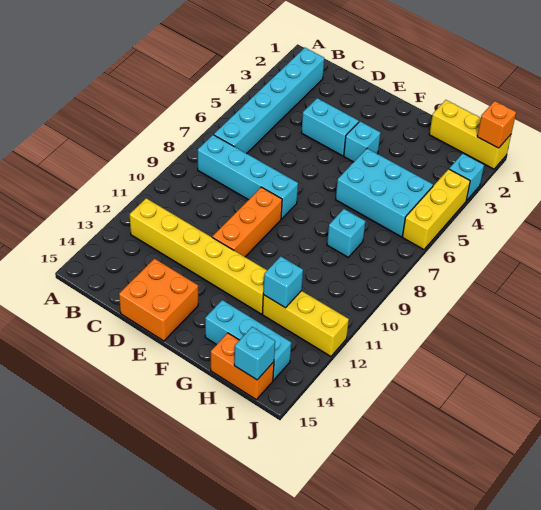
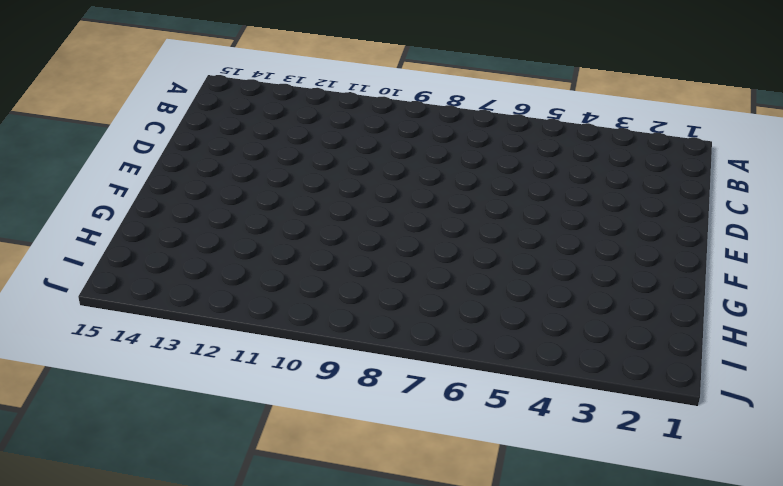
none -> cyan brick B2:B7 level 1
none -> cyan brick B8:E8 level 1
none -> yellow brick B12:G12 level 1

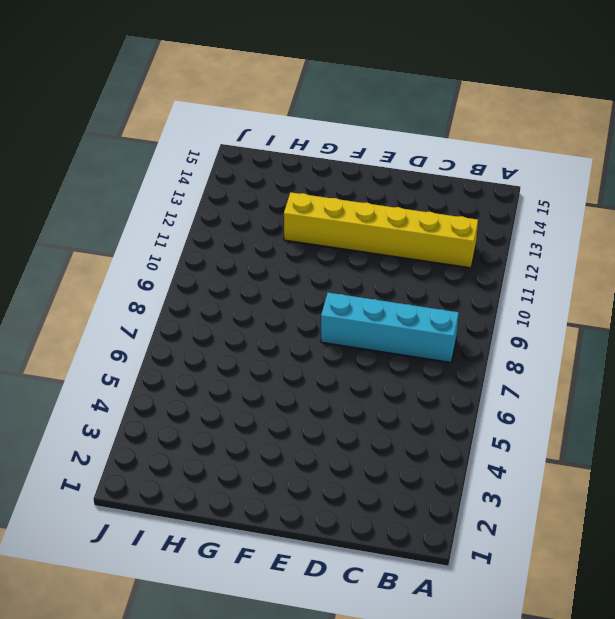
none -> cyan brick B2:B7 level 1
none -> cyan brick D4:E4 level 1
none -> orange brick D14:E15 level 1

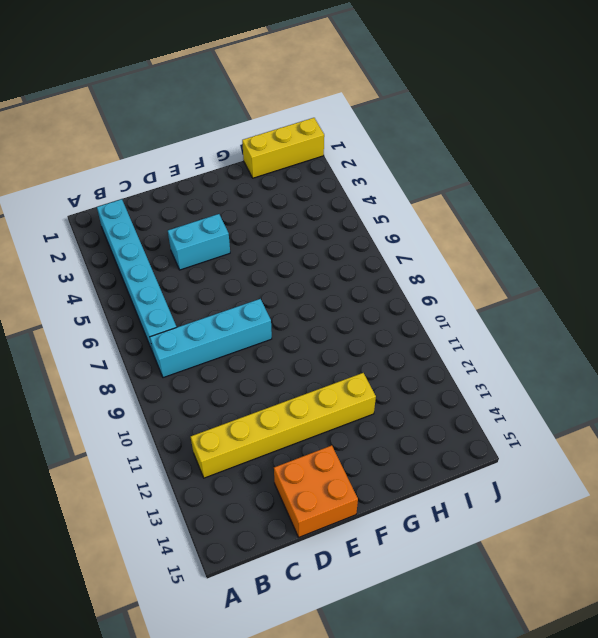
none -> orange brick E9:E11 level 1
none -> cyan brick F4 level 1
none -> cyan brick G5:I6 level 1

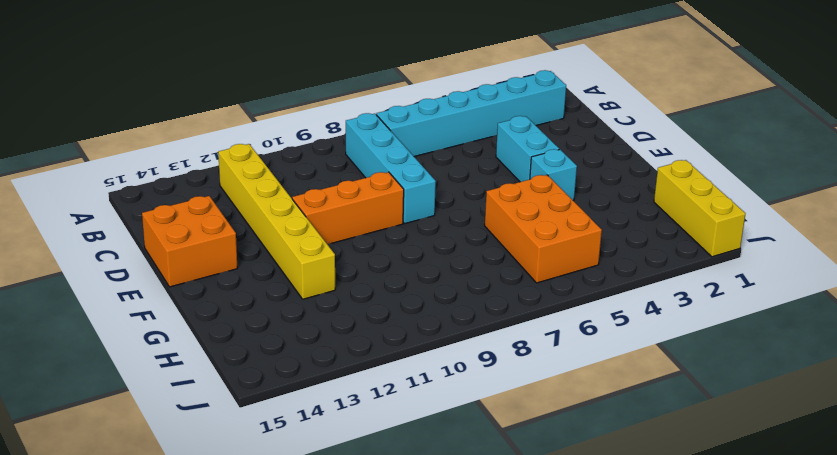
orange brick G5:I6 level 1 -> cyan brick G5:I6 level 1
none -> cyan brick G14:I14 level 1
none -> cyan brick H8 level 1
none -> yellow brick H12:J12 level 1

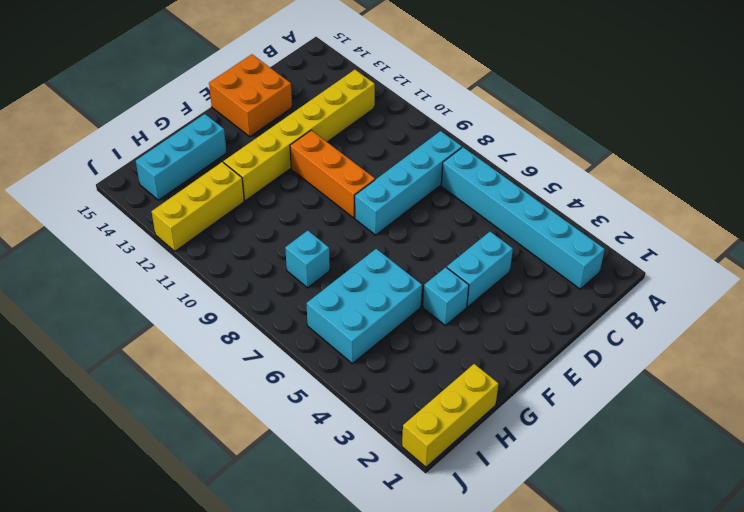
none -> orange brick H15:I15 level 1
none -> cyan brick J3 level 1
none -> yellow brick J4:J6 level 1

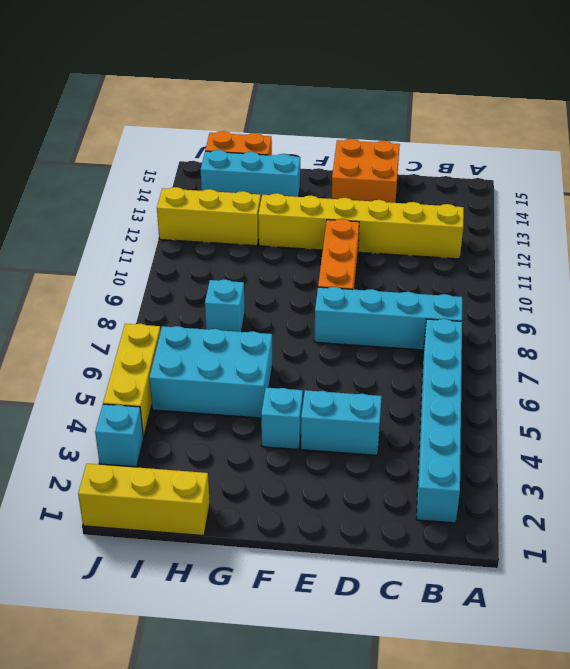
none -> cyan brick H12 level 2
none -> cyan brick I15 level 2
none -> orange brick J1 level 2

